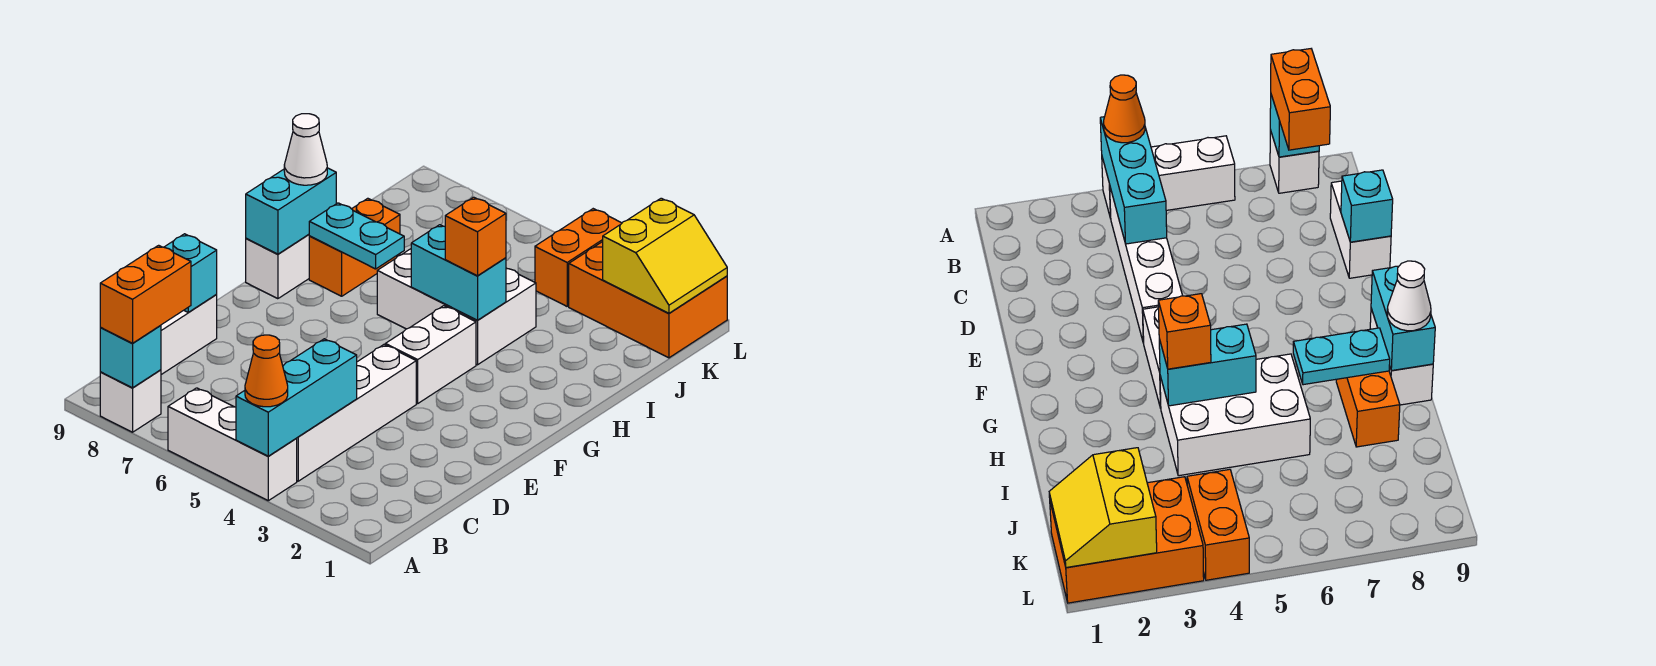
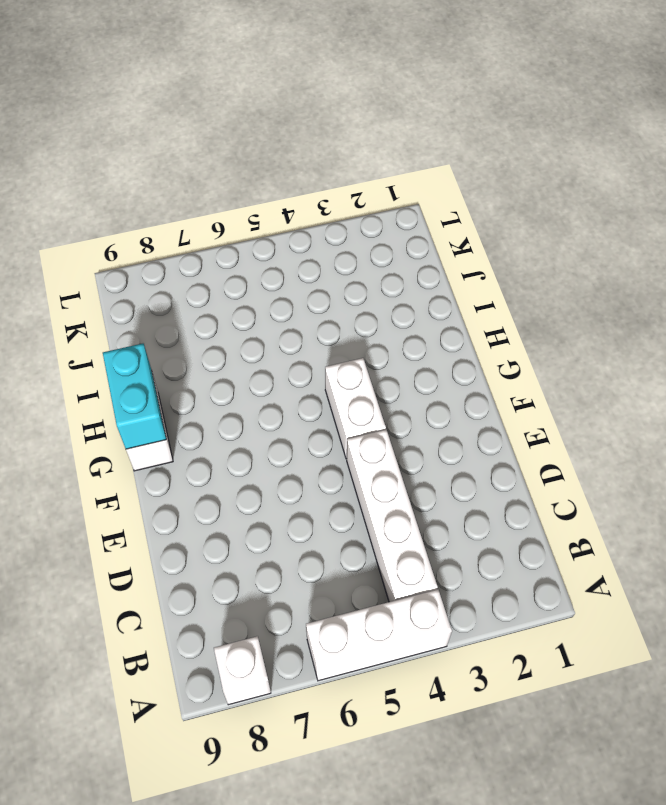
none -> white brick C9:D9 level 1
none -> white brick H4:I6 level 1
none -> orange brick H8:I8 level 1

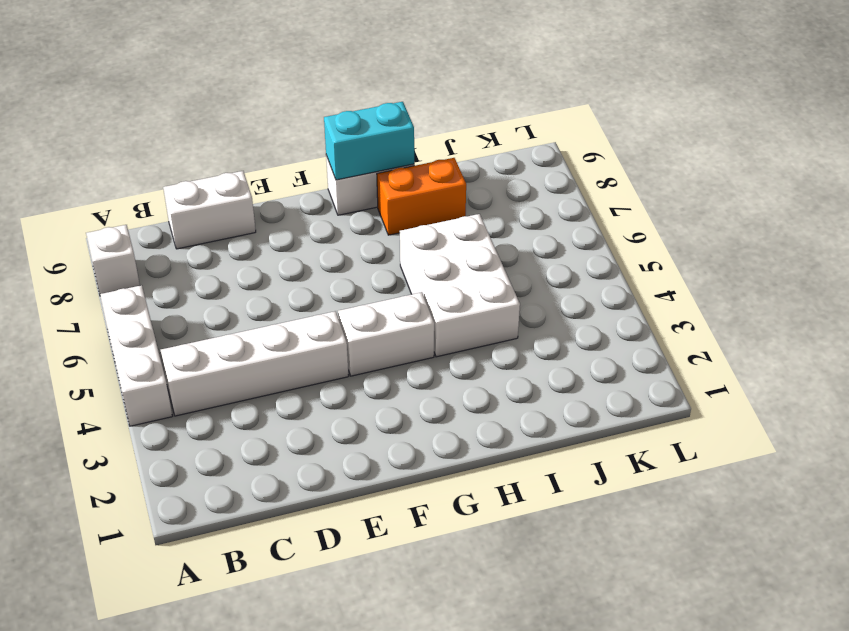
none -> orange brick K1:L3 level 1
none -> orange brick K4:L4 level 1
none -> cyan brick A4:C4 level 2

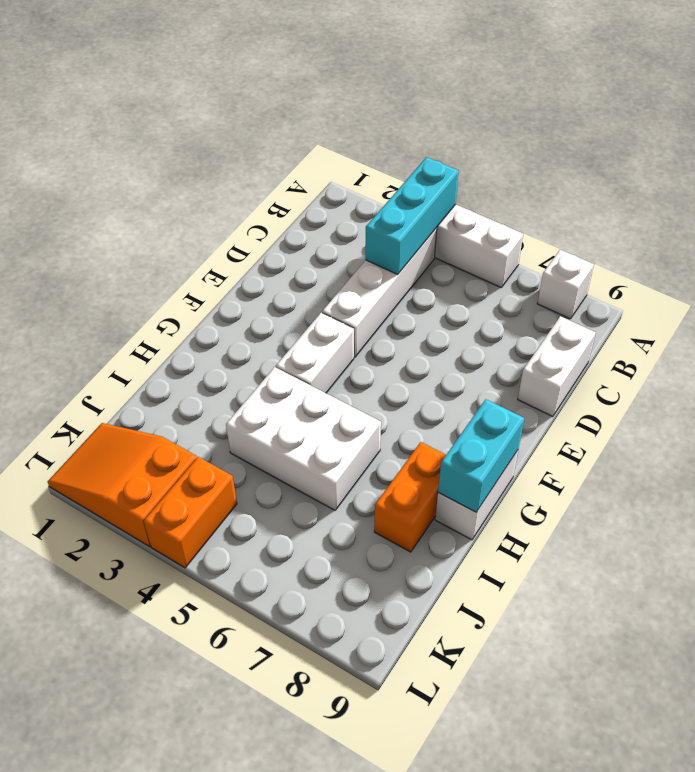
orange slope K1:L3 level 1 top 3 -> orange brick K1:L3 level 1
none -> cyan brick A8 level 2
none -> cyan brick D9 level 2
none -> cyan brick H4:H5 level 2

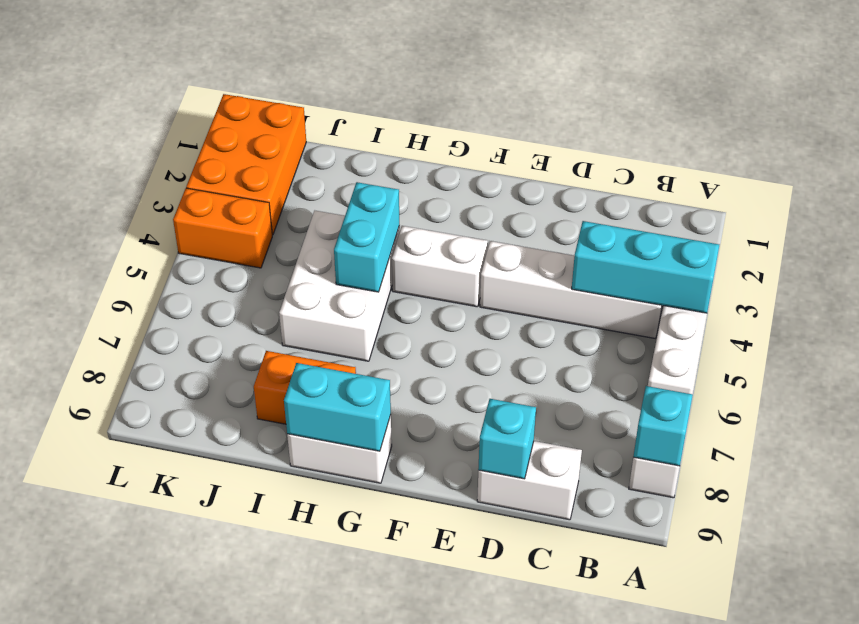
none -> cyan plate H7:H8 level 2
none -> yellow slope K1:L2 level 2 top 2
none -> orange cone A4 level 3

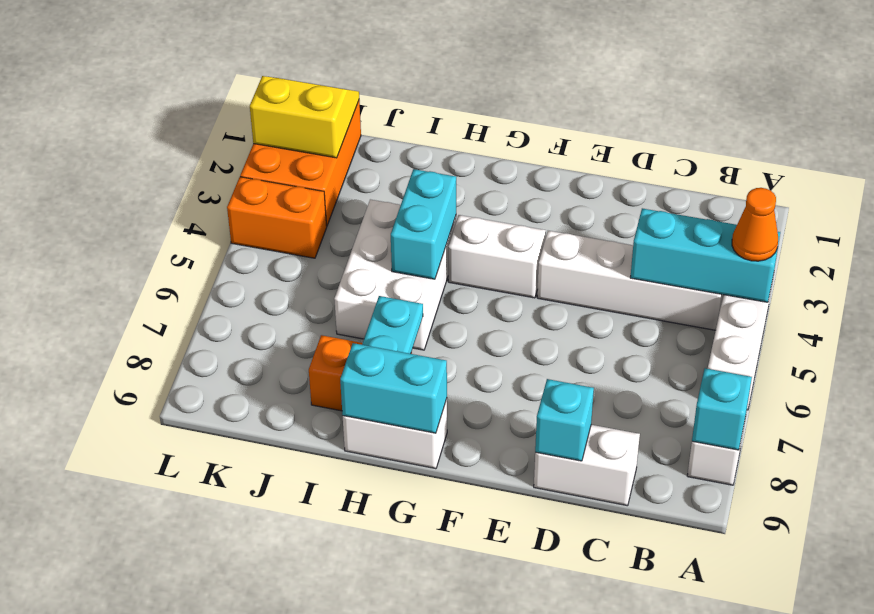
none -> orange brick A8:B8 level 3
none -> orange brick H4 level 3
none -> white cone H9 level 3

